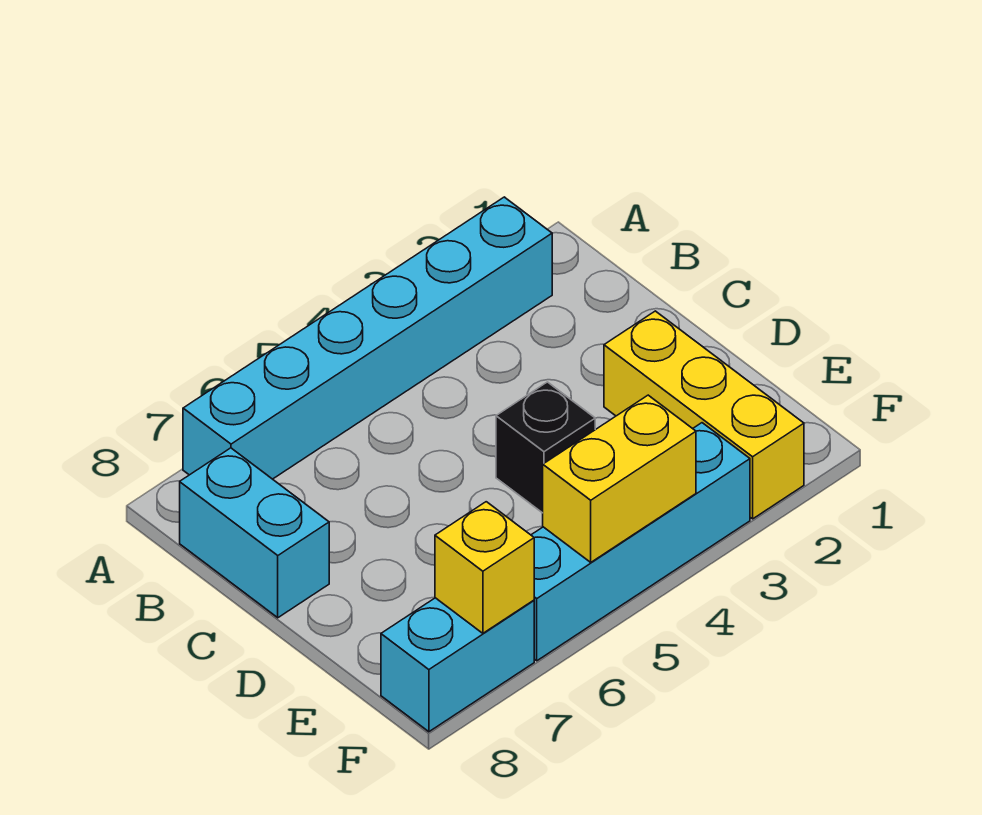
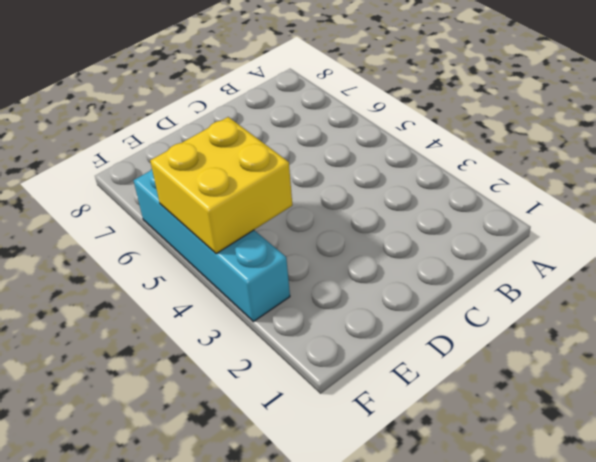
yellow brick E4:F5 level 2 -> yellow brick F4:F5 level 2
none -> cyan brick A2:A7 level 1
none -> cyan brick B8:C8 level 1

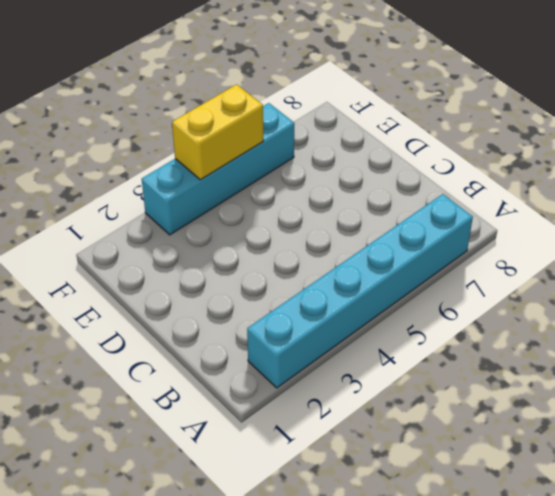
none -> cyan brick B8:C8 level 1
none -> yellow brick D2:F2 level 1

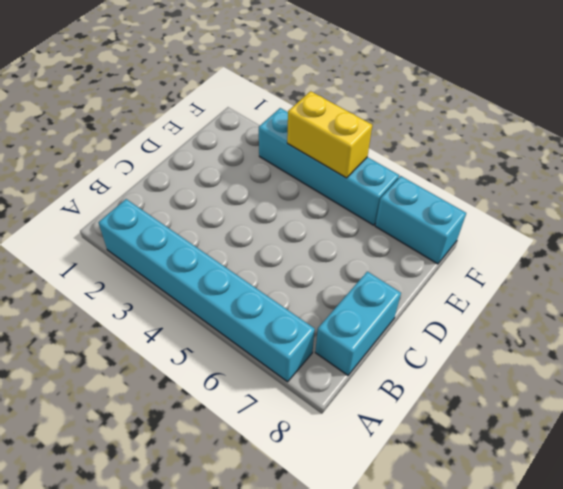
none -> yellow brick D2:F2 level 1
none -> black brick D4 level 1

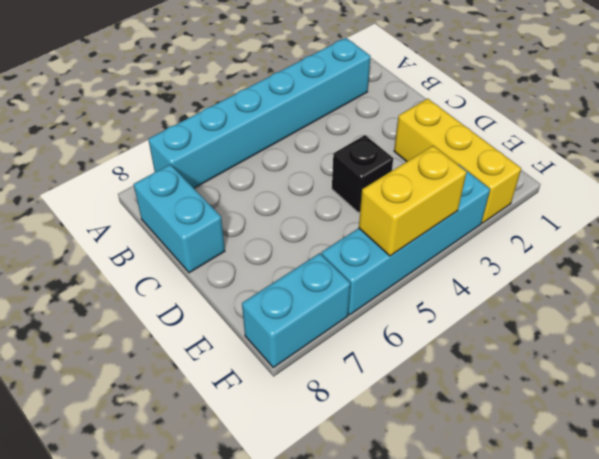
none -> yellow brick F7 level 2

